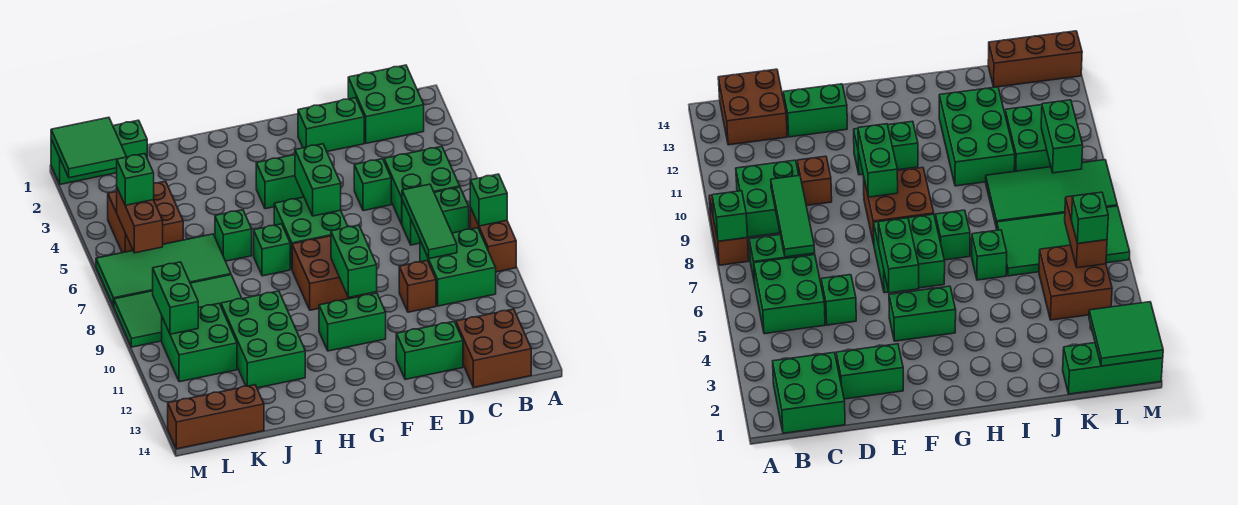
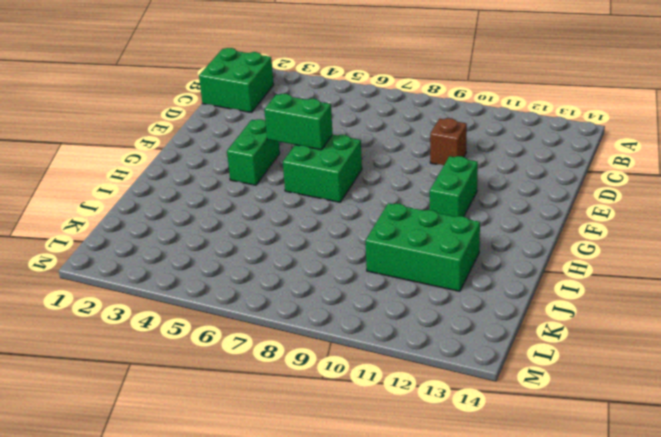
none -> brown brick A8:A9 level 1
none -> green brick B5:C6 level 1
none -> green brick B7:C7 level 1
none -> green brick B9:C10 level 1

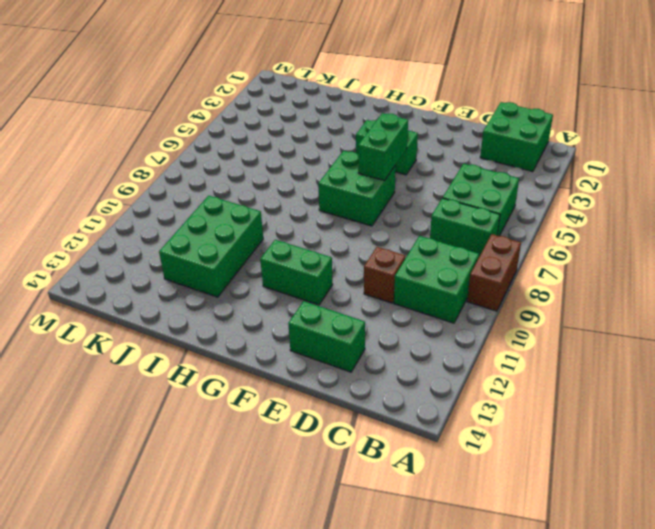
none -> brown brick B13:C14 level 1
none -> green brick D2:E2 level 1
none -> green brick D5 level 1
none -> brown brick F8:G9 level 1

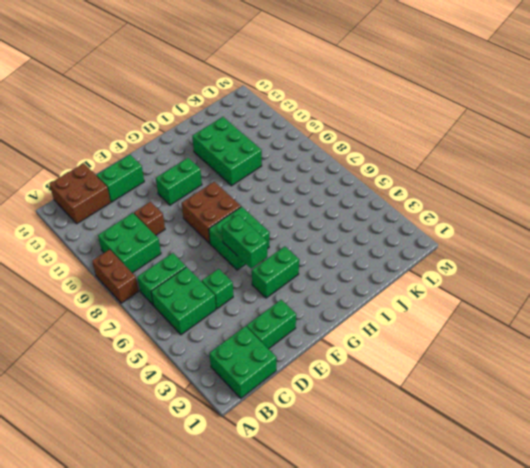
none -> green brick H7 level 1
none -> green brick I6 level 1
none -> green tile J6:M7 level 1
none -> green tile J8:M9 level 1

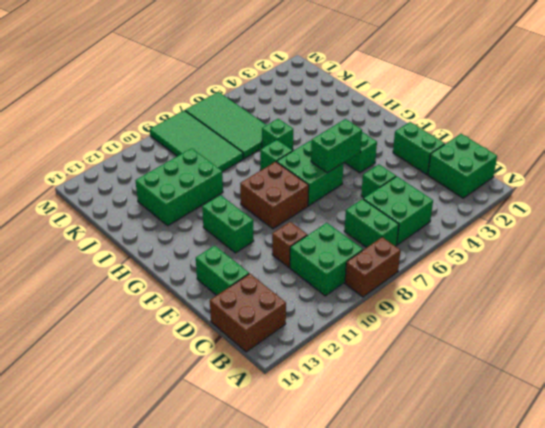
none -> green brick K1:M1 level 1
none -> brown brick K4:L5 level 1
none -> green brick K10:L11 level 1
none -> brown brick K14:M14 level 1

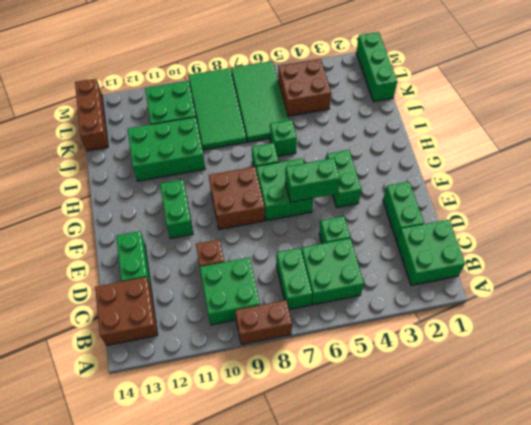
none -> green brick A8 level 2
none -> green tile C7:C9 level 2
none -> green brick F9:F10 level 2
none -> green tile L1:M2 level 2

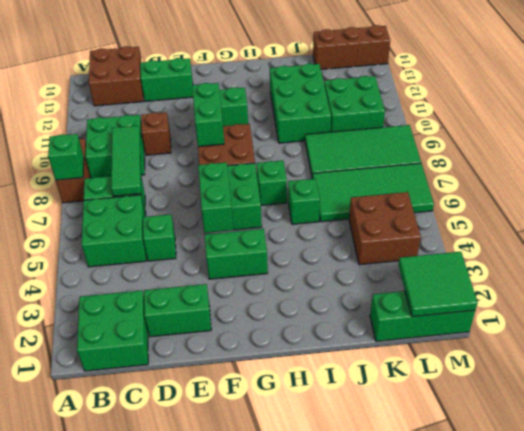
none -> brown brick L5:L6 level 2
none -> green brick L9:L10 level 2
none -> green brick L5 level 3

